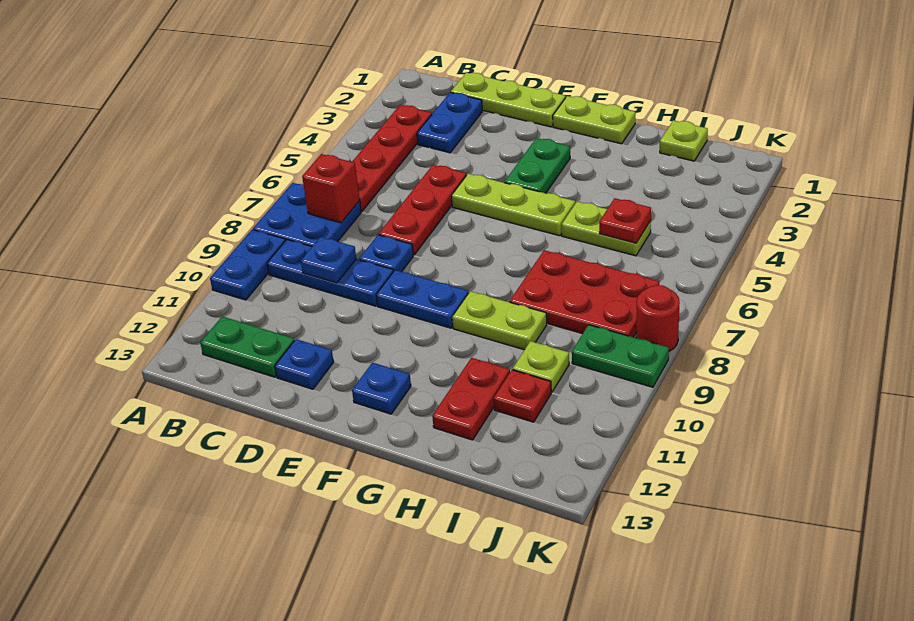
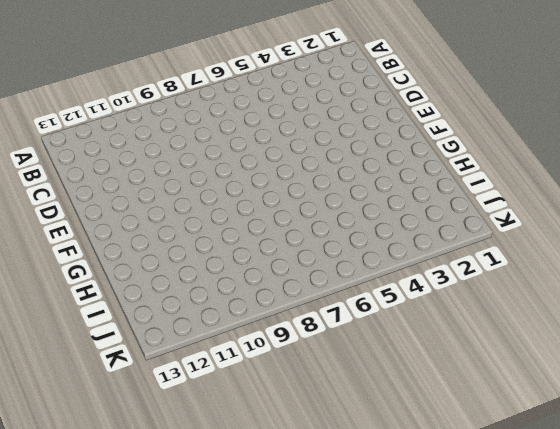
none -> blue plate A7:B8 level 1
none -> blue plate A9:A10 level 1
none -> red plate B3:B6 level 1

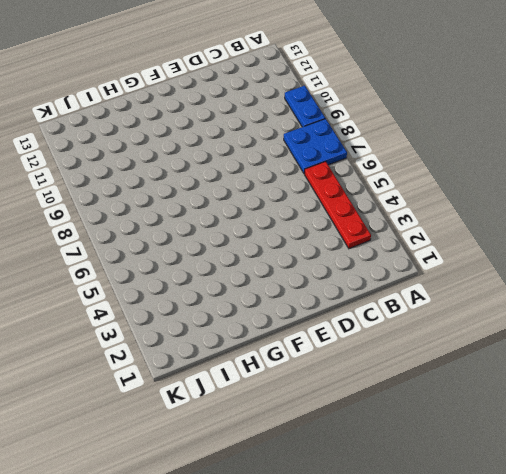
none -> blue plate B9:D9 level 1
none -> green plate B12:C12 level 1
none -> lime plate C1:E1 level 1

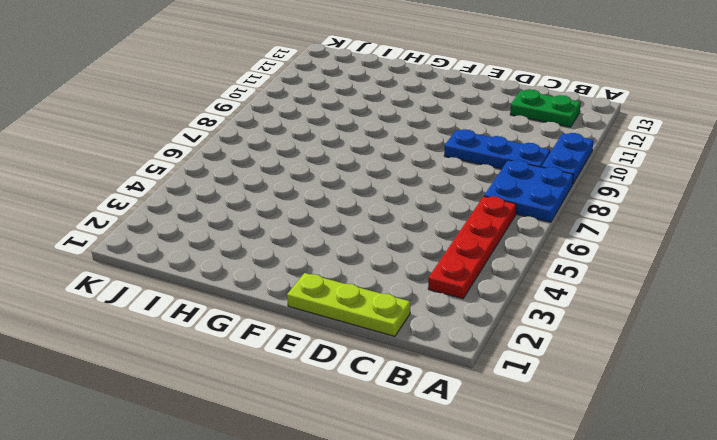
none -> blue plate C2:C3 level 1
none -> red plate D5:D7 level 1
none -> blue plate D8 level 1

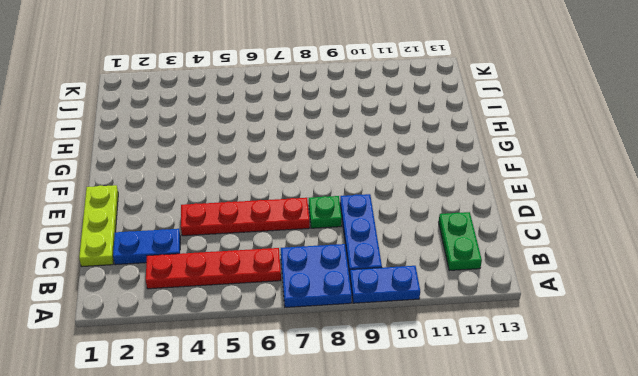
red plate D4:D7 level 1 -> red plate D5:D7 level 1
green plate D8 level 1 -> blue plate D8 level 1
none -> blue plate D12 level 1
none -> lime plate E5:G5 level 1
none -> blue plate E9:F9 level 1

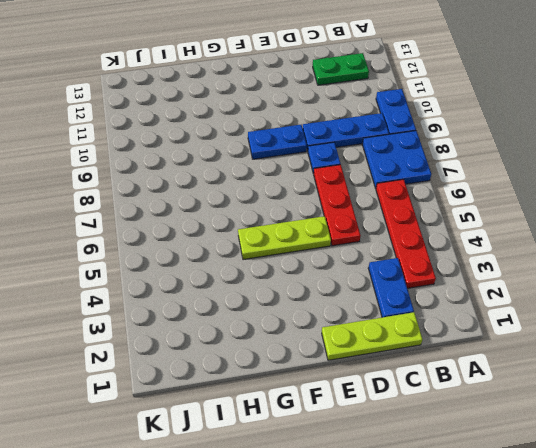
none -> blue plate D12 level 1
none -> lime plate F1:G1 level 1
none -> green plate F3:F4 level 1

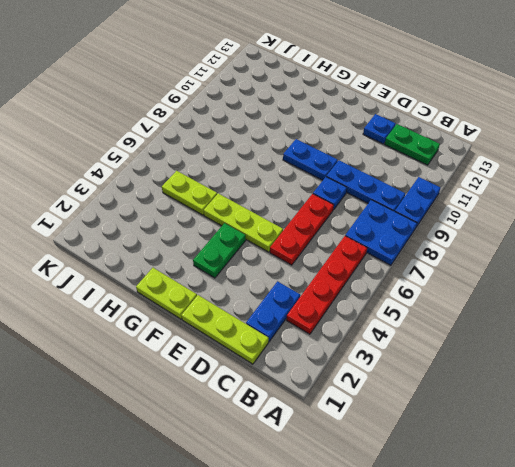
none -> blue plate F12 level 1
none -> lime plate G9:H9 level 1
none -> red plate H7:J8 level 1

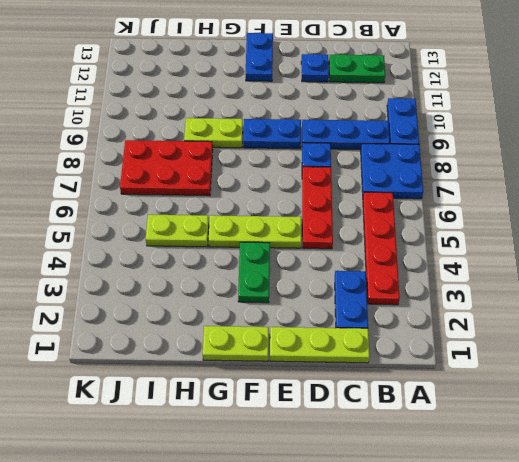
blue plate F12:F13 level 1 -> blue plate F12 level 1
none -> red plate H11:H12 level 1
none -> lime plate I1 level 1
none -> lime plate I10 level 1

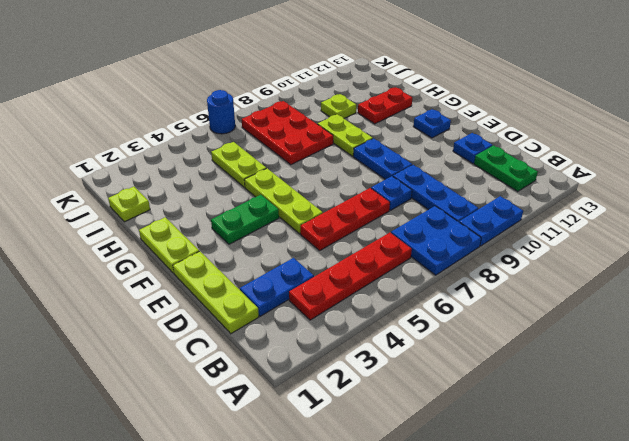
blue round brick K6 level 1 -> none
none -> red plate I11 level 1
none -> green plate J9:K9 level 1
none -> red round brick K8 level 1

